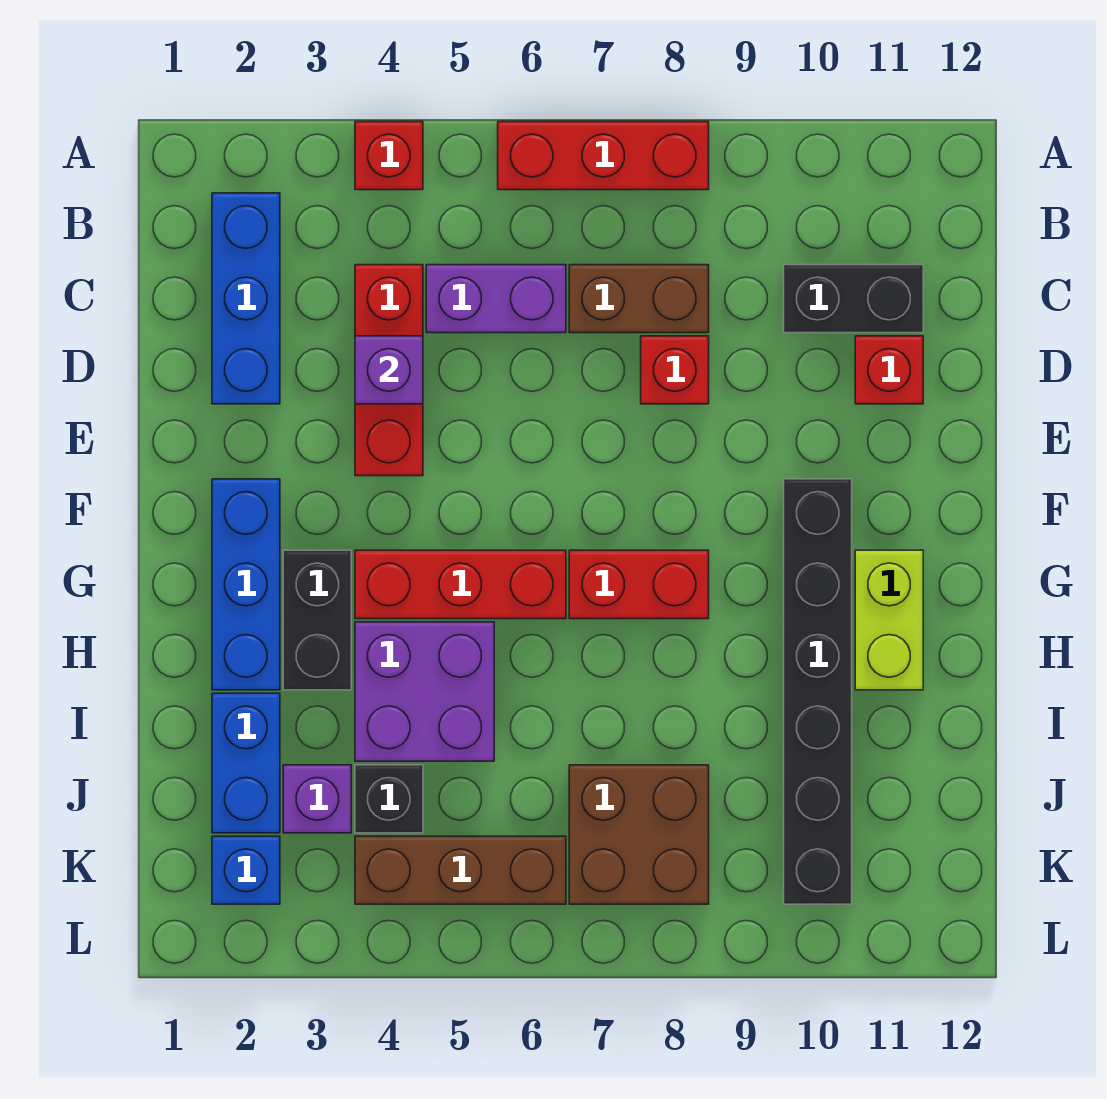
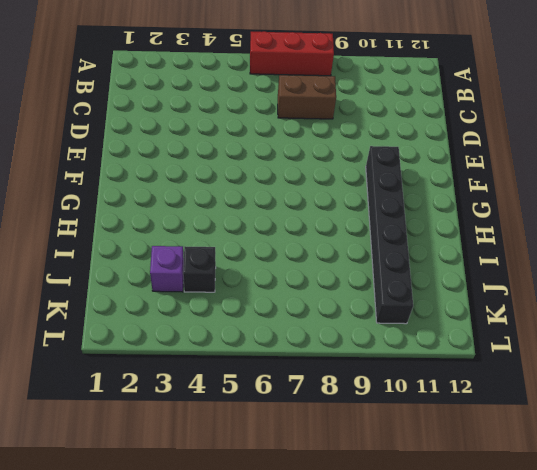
none -> red brick A4 level 1
none -> blue brick B2:D2 level 1
none -> red brick C4:E4 level 1

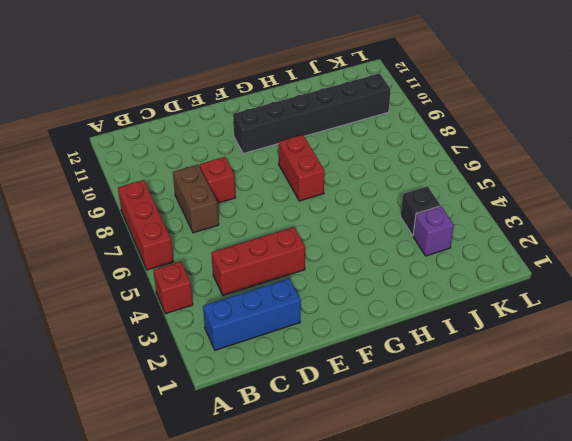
none -> purple brick C5:C6 level 1
none -> black brick C10:C11 level 1
none -> red brick D11 level 1

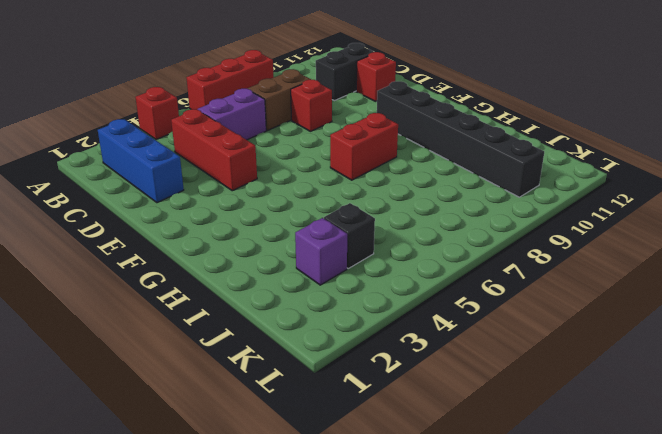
none -> blue brick F2:H2 level 1
none -> black brick G3:H3 level 1
none -> red brick G4:G6 level 1

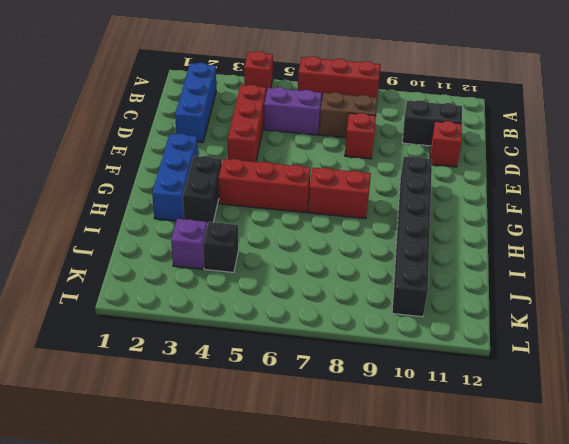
none -> lime brick G11:H11 level 1
none -> purple brick H4:I5 level 1
none -> blue brick I2:J2 level 1

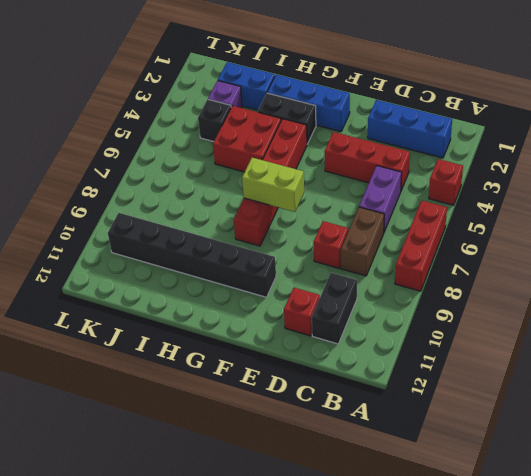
lime brick F7:G7 level 2 -> lime brick G11:H11 level 1
red brick H4:I5 level 1 -> purple brick H4:I5 level 1
none -> brown brick J7:K8 level 1
none -> blue brick K2 level 1
none -> brown brick K4:K6 level 1

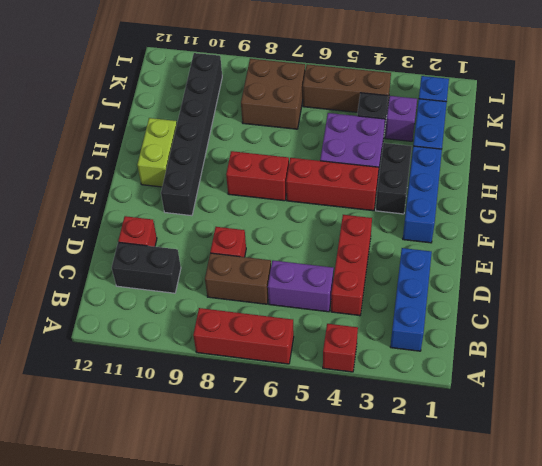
none -> purple brick D4 level 2

